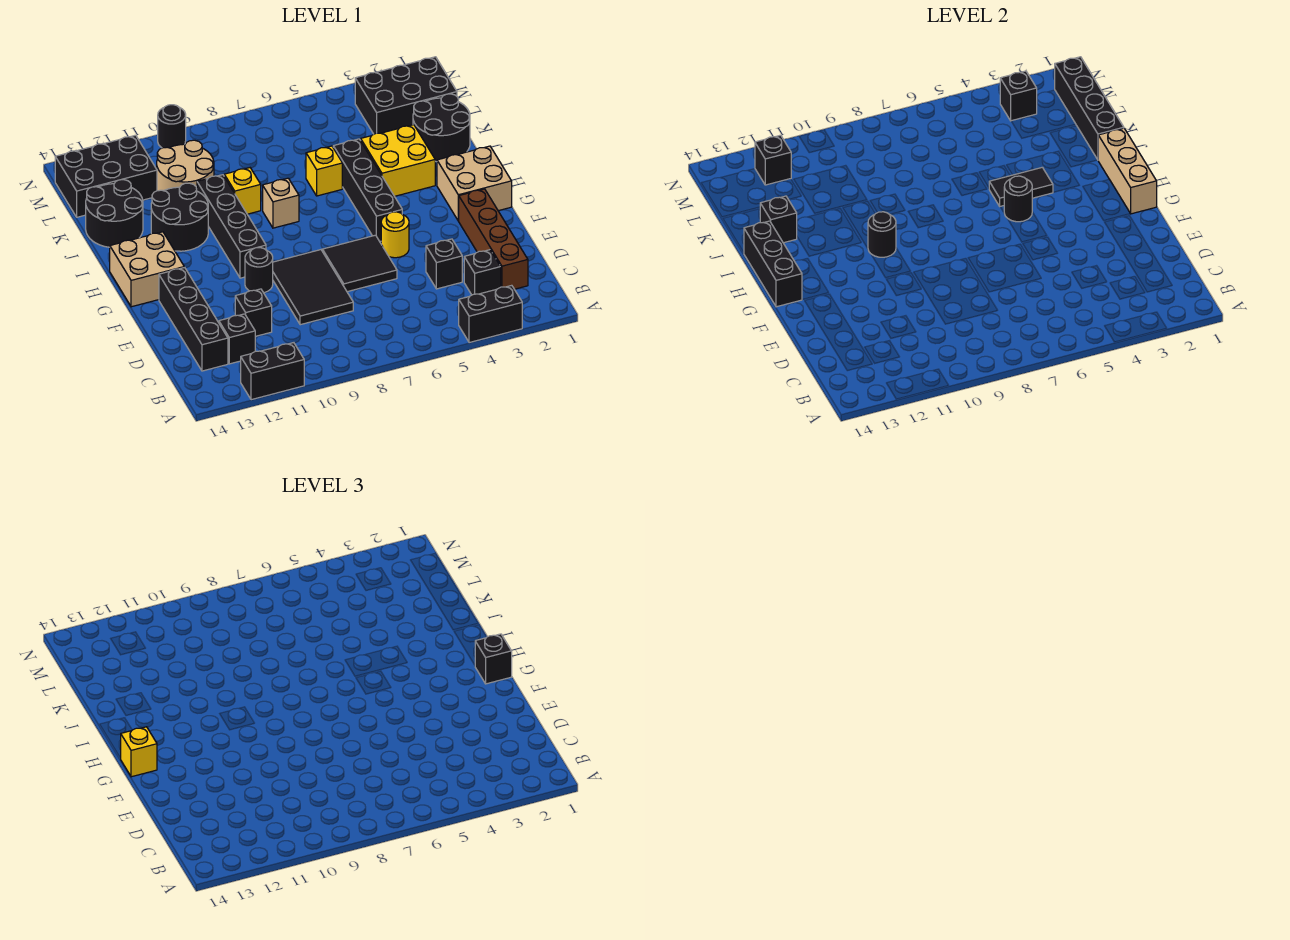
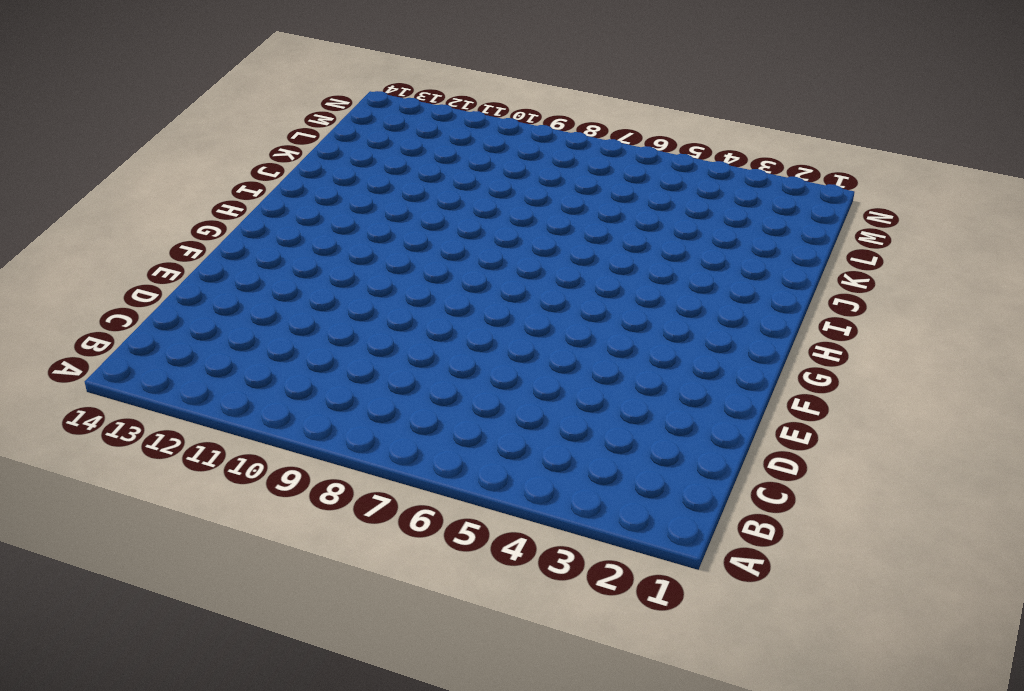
none -> black brick A3:A4 level 1
none -> black brick A11:A12 level 1
none -> brown brick C2:F2 level 1
none -> black brick C3 level 1

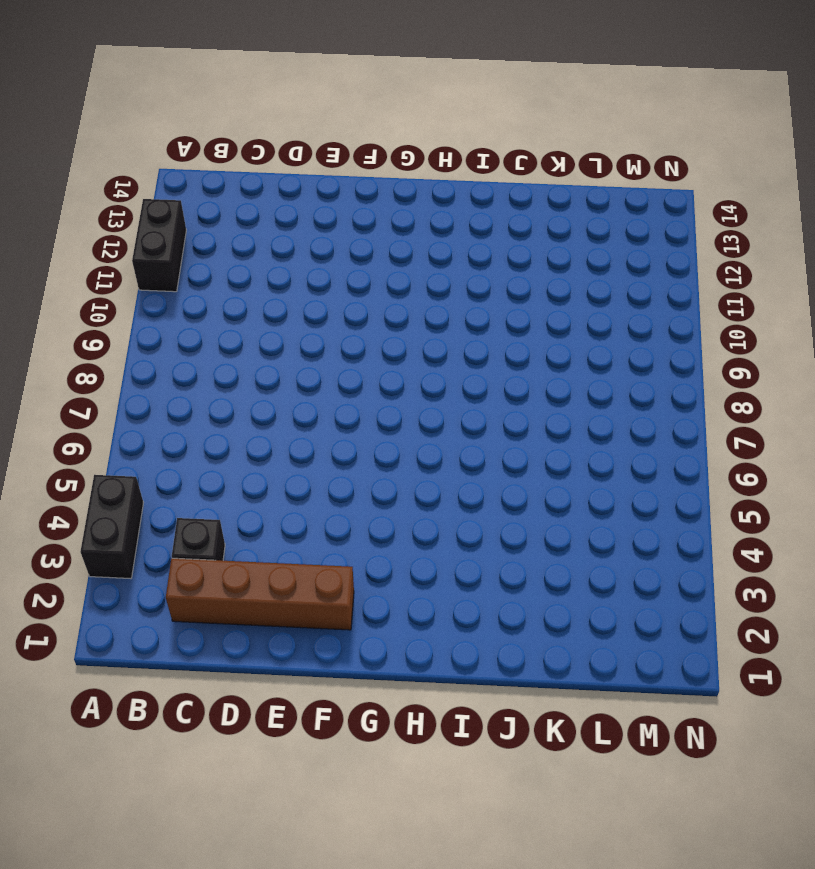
none -> black brick C12 level 1
none -> black brick C13:F13 level 1
none -> black brick D4 level 1
none -> black tile D8:F9 level 1

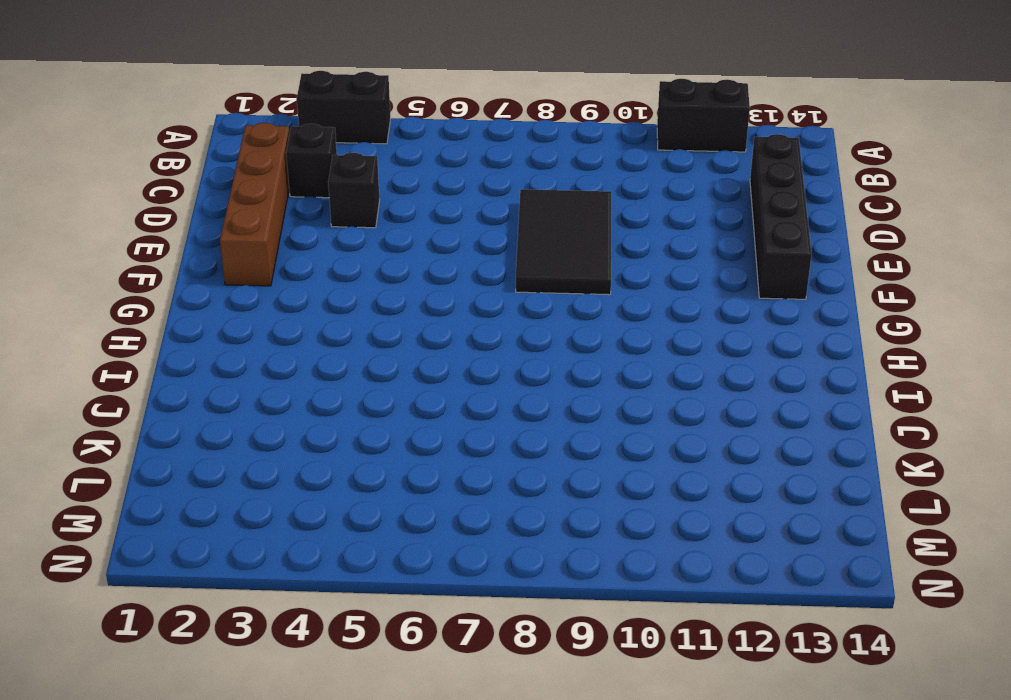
none -> black brick C12 level 1
none -> black brick D11 level 1
none -> black tile E6:F7 level 1
none -> yellow round brick F5 level 1

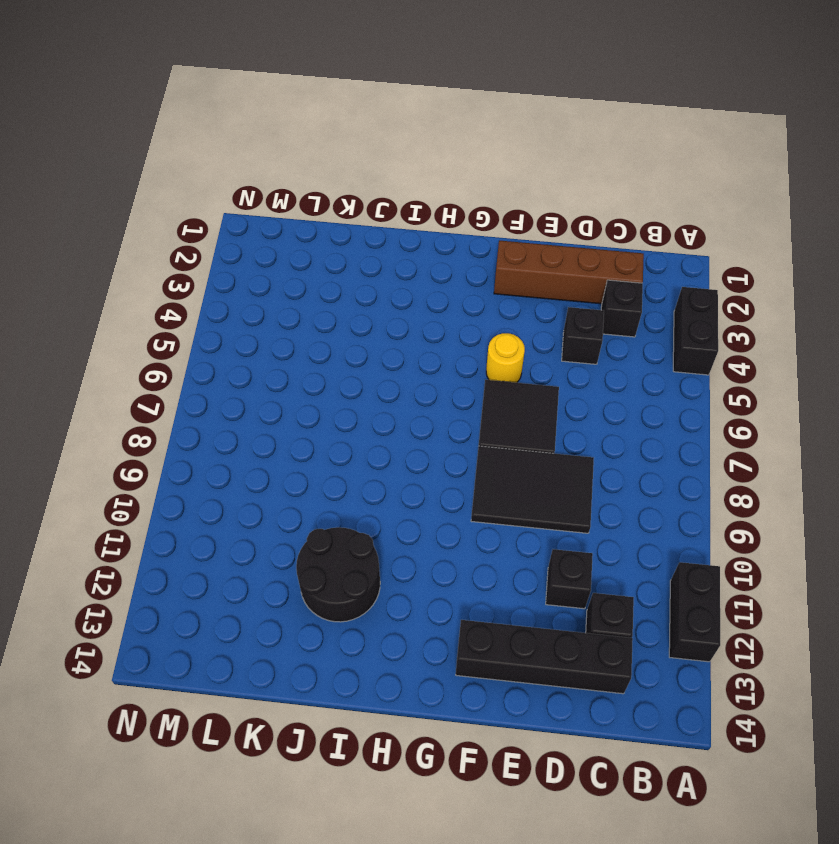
none -> black round brick F10 level 1
none -> tan brick G1:H2 level 1
none -> black brick G5:J5 level 1
none -> black brick G10:J10 level 1

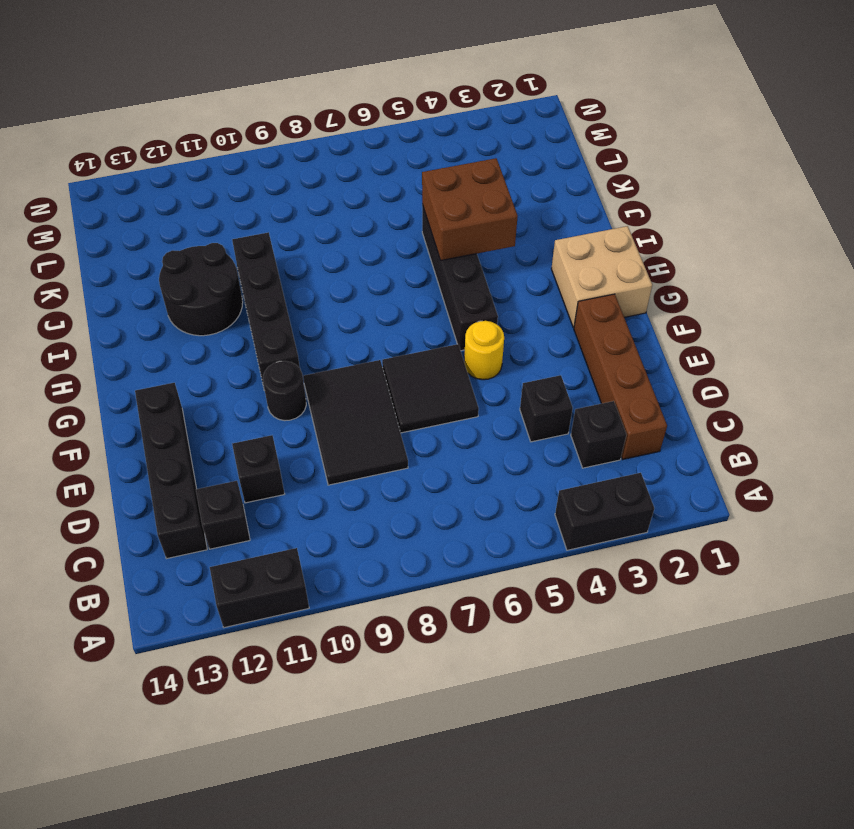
brown brick I4:J5 level 2 -> black tile I4:I5 level 2
none -> tan brick G13:H14 level 1
none -> yellow brick I3:J4 level 1
none -> tan brick I8 level 1
none -> black round brick J1:K2 level 1

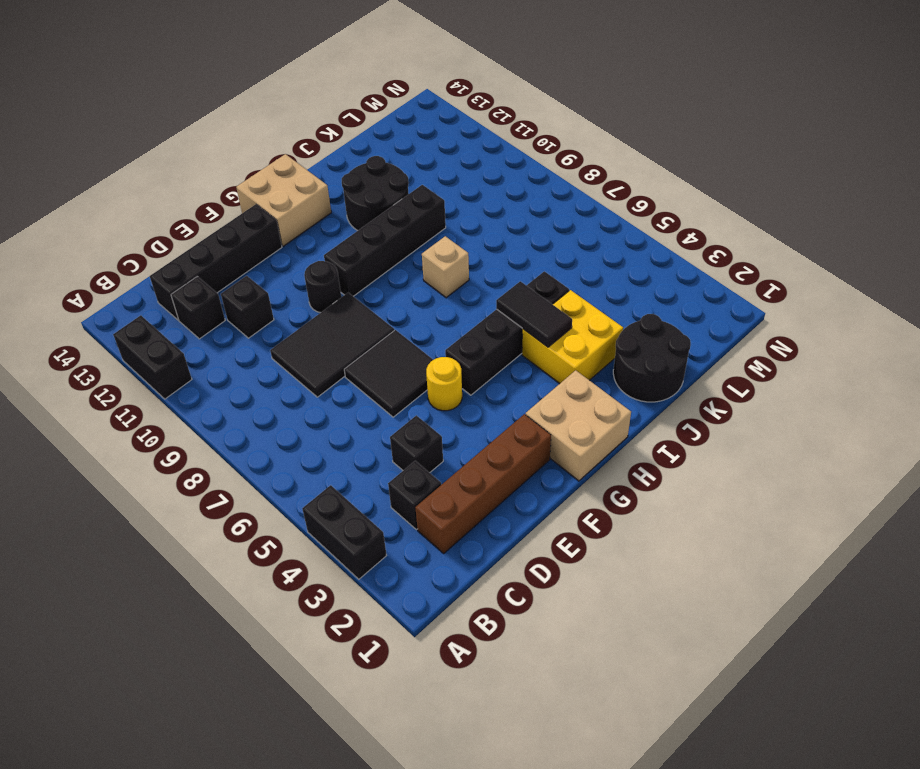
none -> yellow brick J6 level 1
none -> yellow brick J9 level 1
none -> black round brick J13:K14 level 1
none -> tan round brick K10:L11 level 1

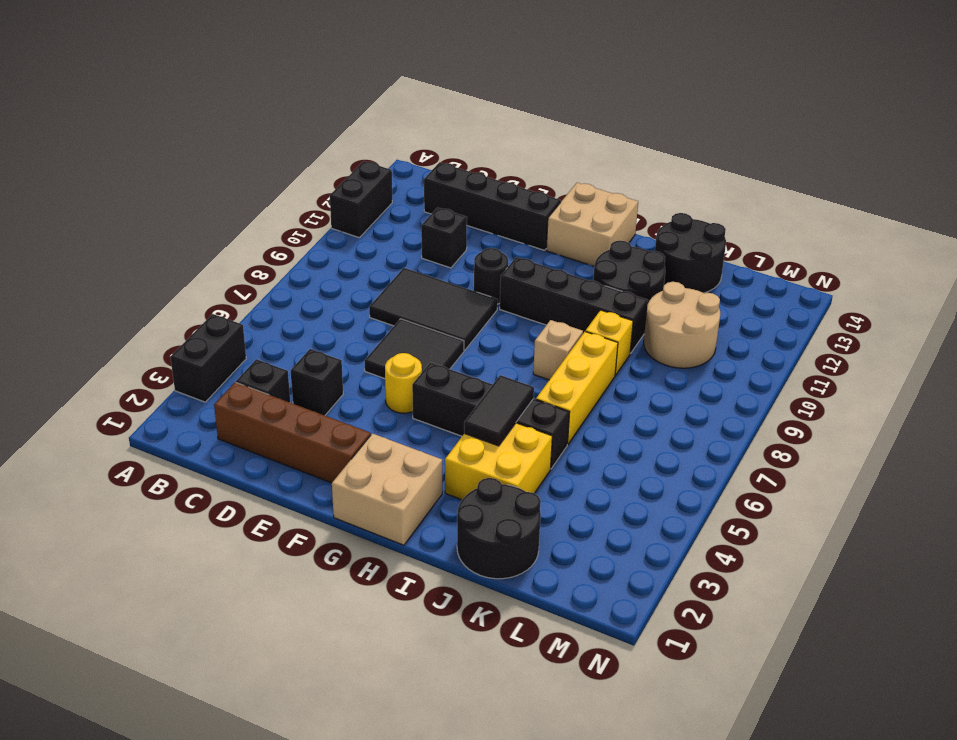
yellow brick J6:J8 level 1 -> yellow brick J6 level 1
none -> black brick C12 level 1
none -> black brick L1:M3 level 1
none -> black brick L12:M14 level 1
none -> black round brick N10 level 1

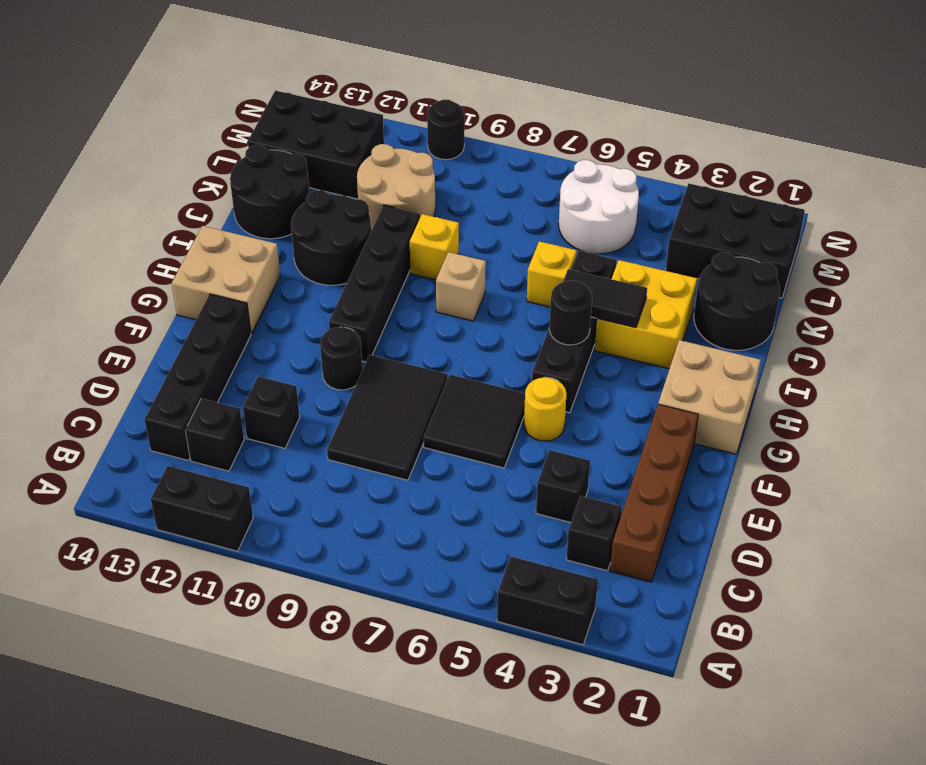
white round brick L5:M6 level 1 -> none
none -> tan brick G1:I1 level 2
none -> black brick G14:I14 level 2
none -> black round brick H10 level 2
none -> black brick J1:M1 level 2

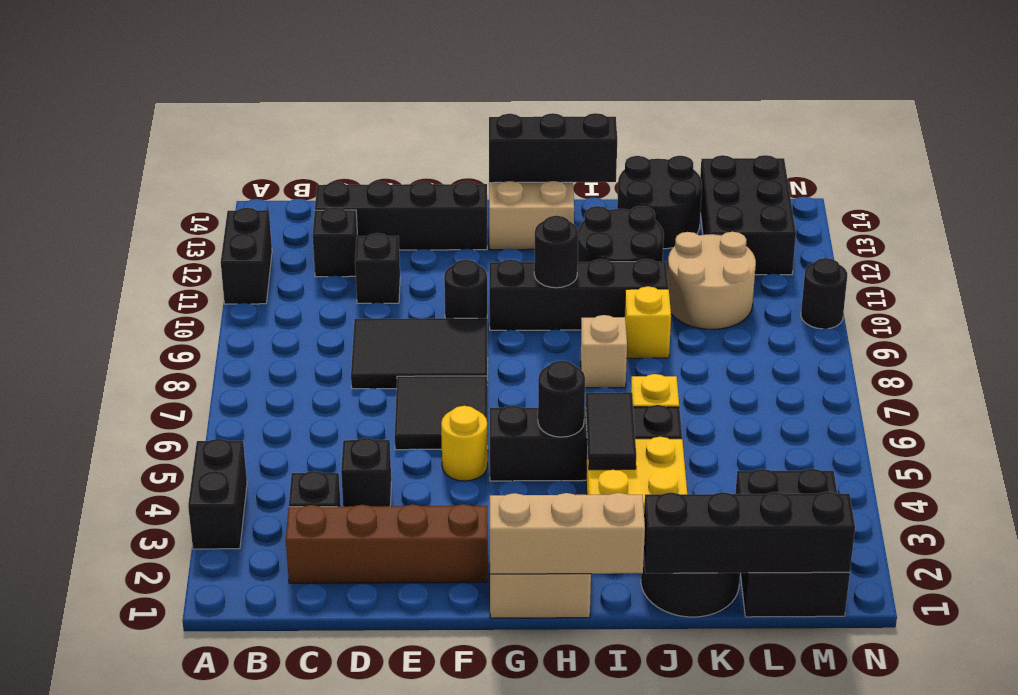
none -> black brick J13 level 2
none -> black brick M3 level 2
none -> black brick M12 level 2
none -> black brick G1 level 3

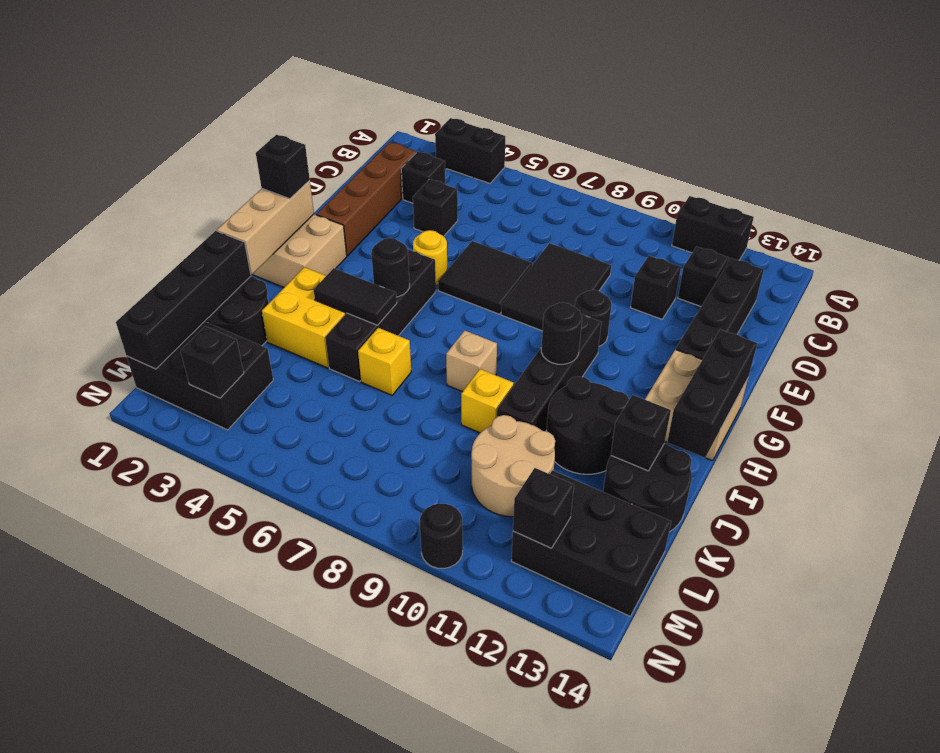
none -> yellow brick G14 level 3

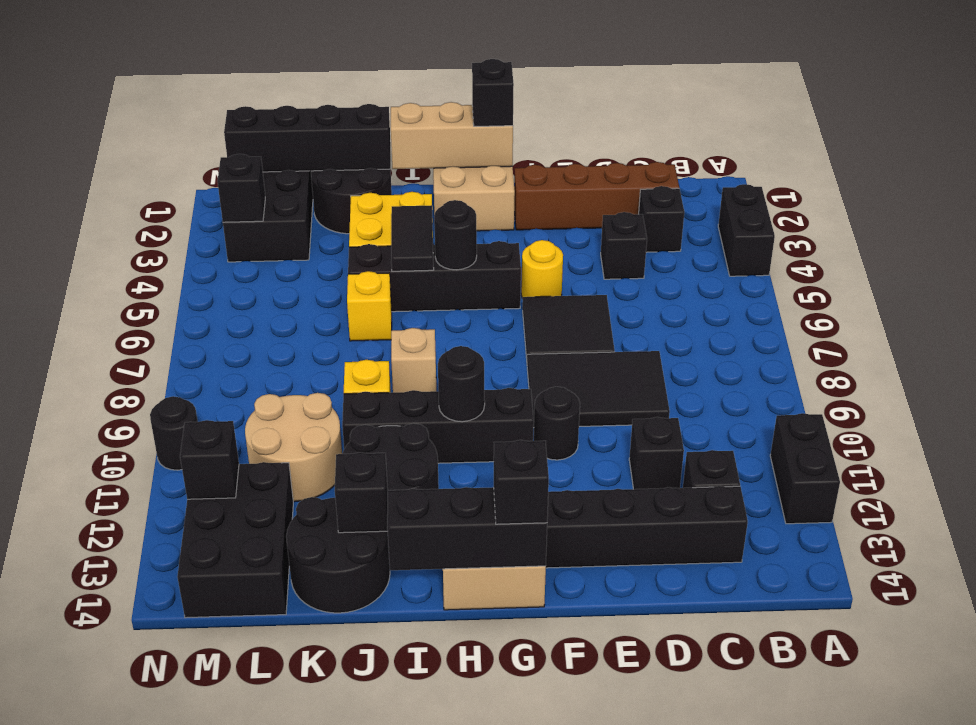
black brick G14 level 3 -> yellow brick G14 level 3

